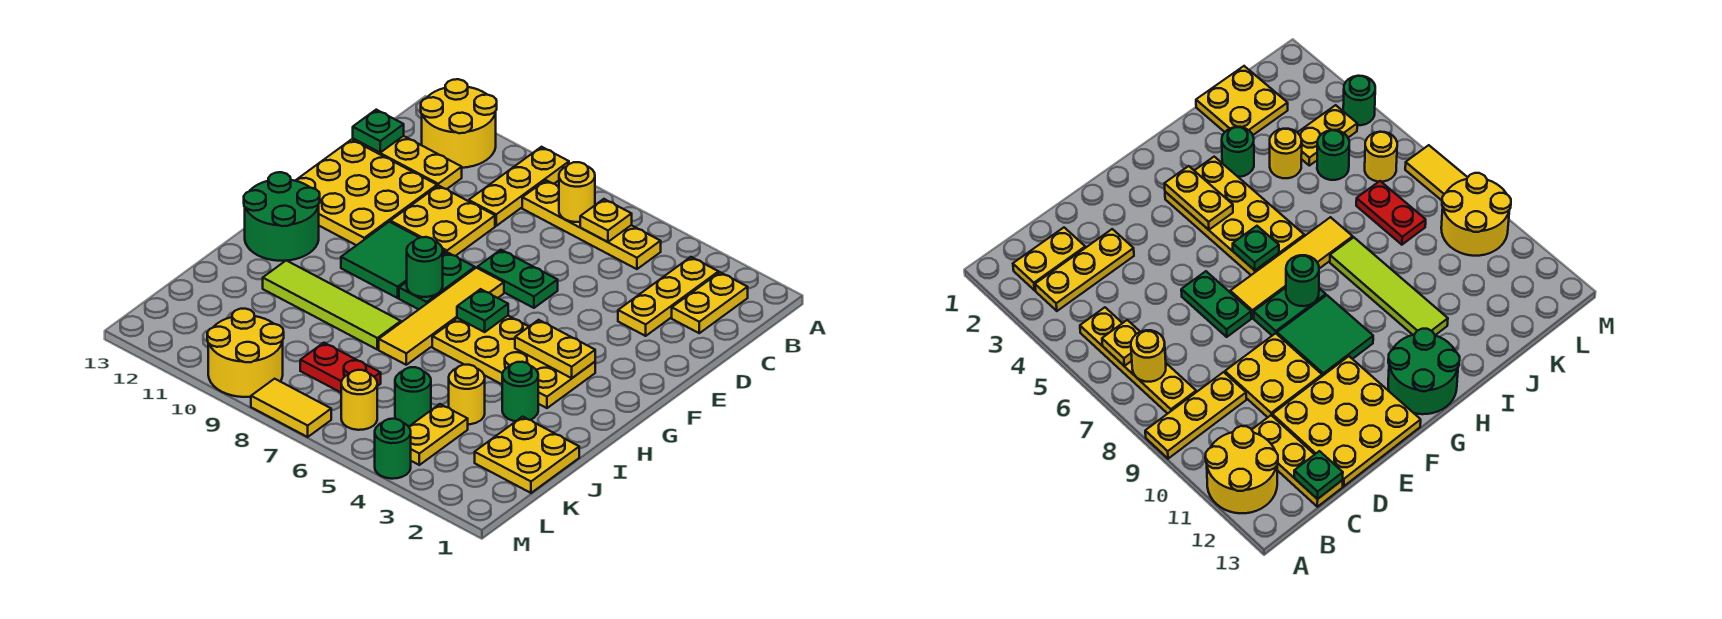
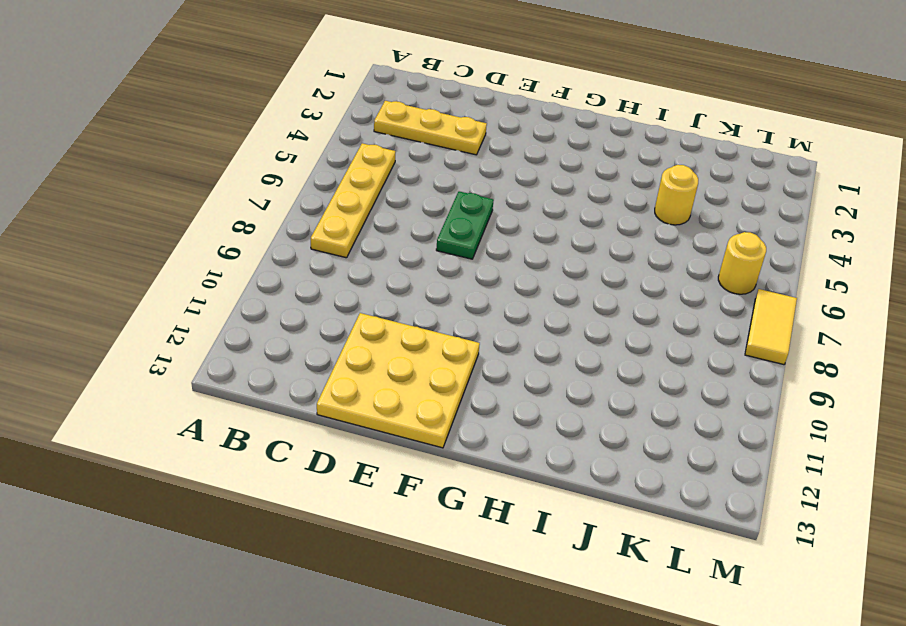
none -> yellow plate A9:C9 level 1
none -> yellow round brick A11:B12 level 1
none -> yellow plate B2:C2 level 1
none -> yellow plate C11:C13 level 1

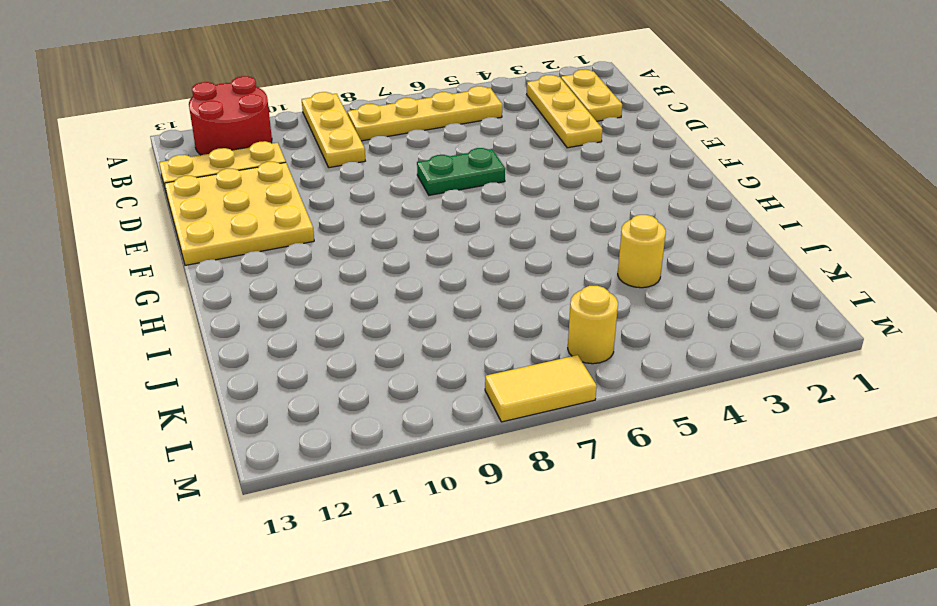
red round brick A11:B12 level 1 -> yellow round brick A11:B12 level 1
none -> yellow plate D9:E10 level 1
none -> yellow tile F7:I7 level 1
none -> green plate F8:G8 level 1
none -> green tile F9:G10 level 1

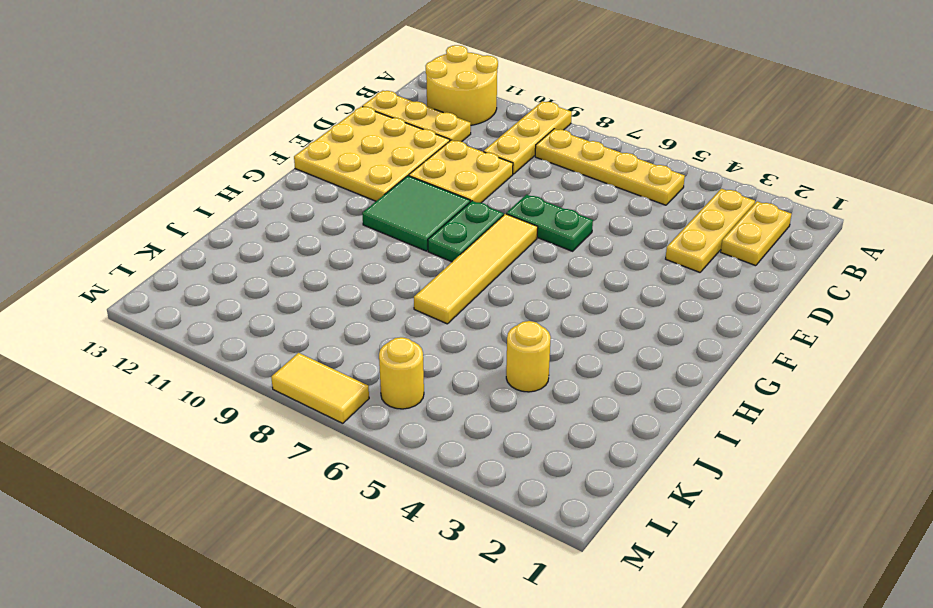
none -> yellow plate G3:H6 level 1
none -> green round brick G12:H13 level 1
none -> green round brick I3 level 1
none -> lime tile I8:I11 level 1

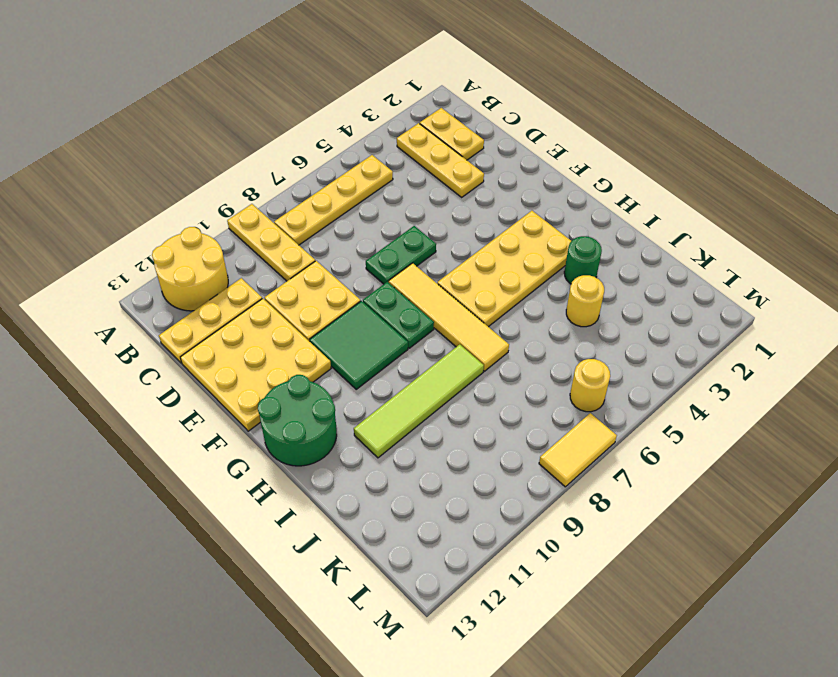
none -> yellow plate J1:K2 level 1
none -> yellow plate K4:L4 level 1
none -> green round brick K5 level 1
none -> red plate K7:K8 level 1

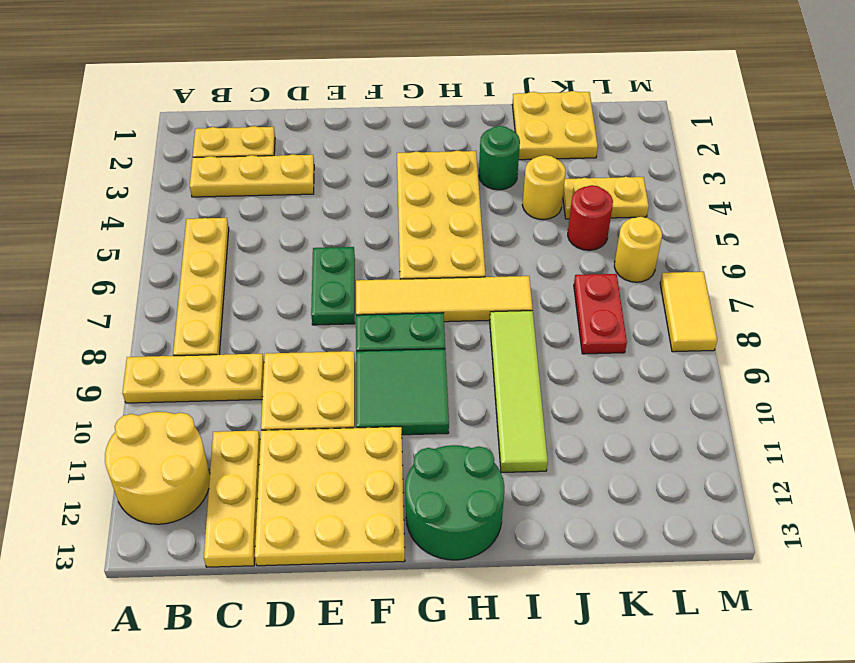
red round brick K5 level 1 -> green round brick K5 level 1
none -> yellow round brick L9:M10 level 1
none -> green round brick M4 level 1
none -> yellow plate B6 level 2
none -> yellow round brick B7 level 2

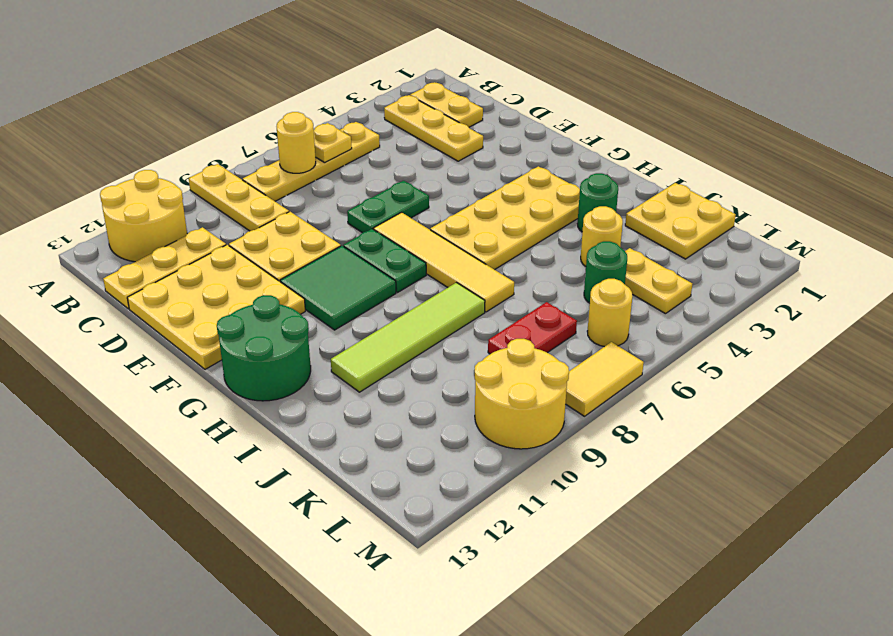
none -> green round brick M4 level 1
none -> green plate C13 level 2
none -> yellow plate G3:G4 level 2
none -> green plate G6 level 2

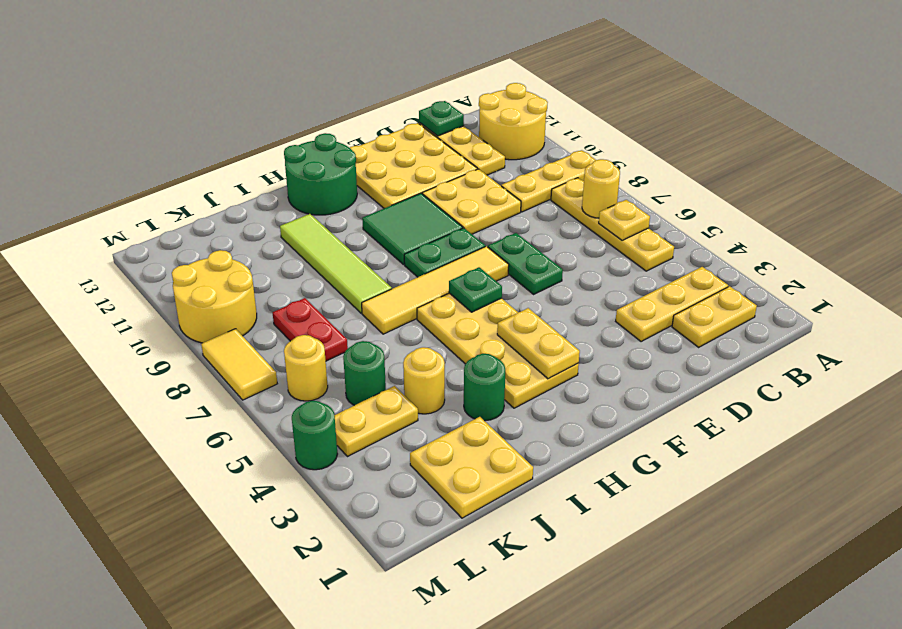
none -> green round brick G8 level 2

